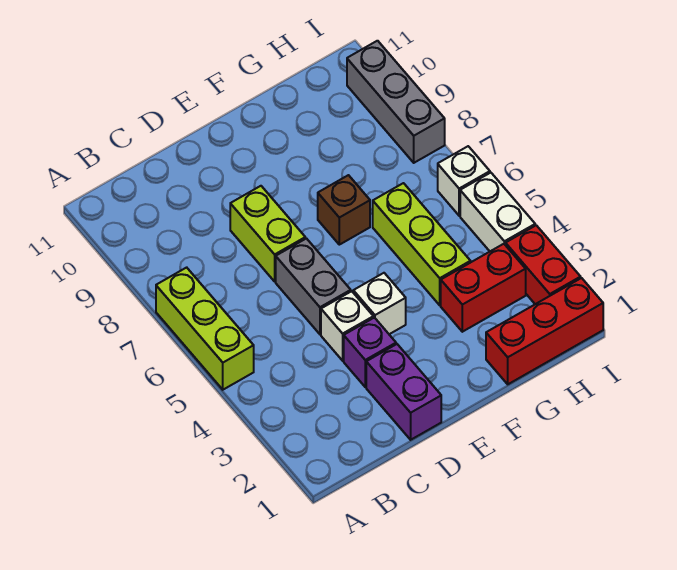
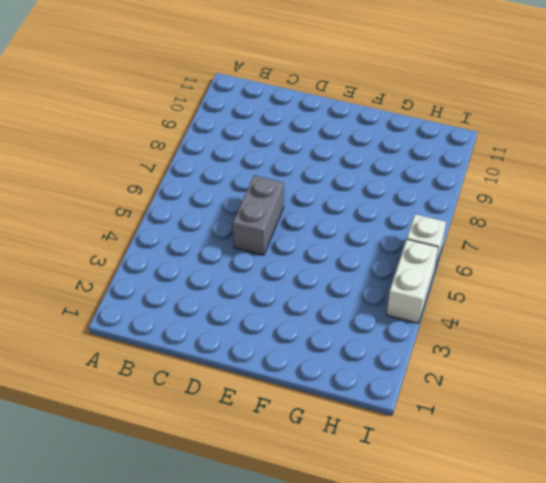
none -> lime brick A5:A7 level 1
none -> purple brick D1:D2 level 1
none -> purple brick D3 level 1

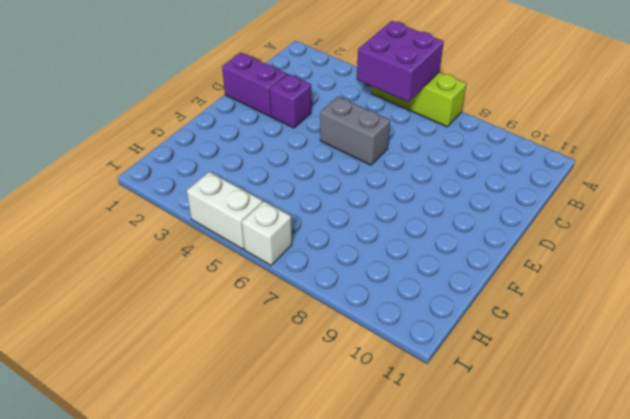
purple brick A5:B6 level 2 -> none
none -> white brick D4 level 1
none -> lime brick D7:D8 level 1
none -> white brick E4 level 1

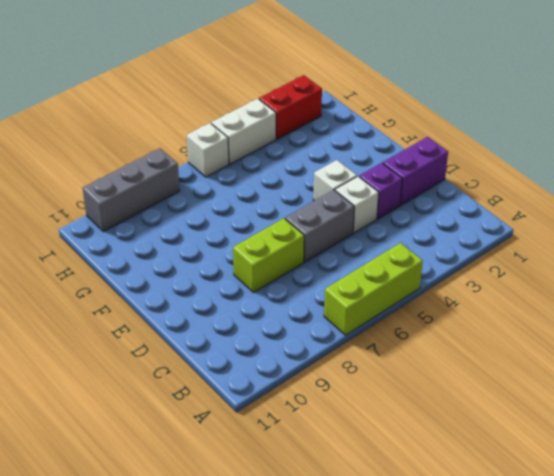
none -> brown brick F7 level 1
none -> red brick G1:I1 level 1
none -> red brick G3:H3 level 1

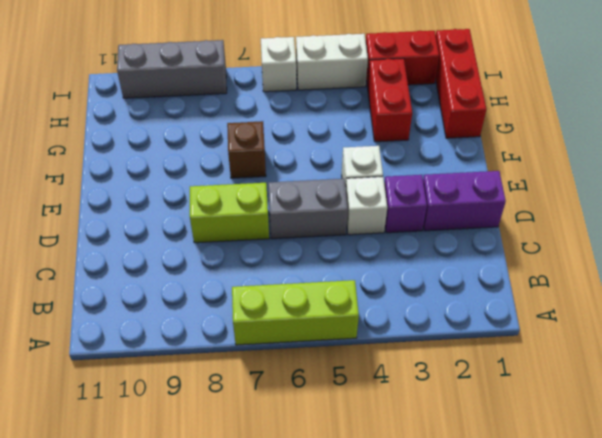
none -> lime brick G4:G6 level 1

